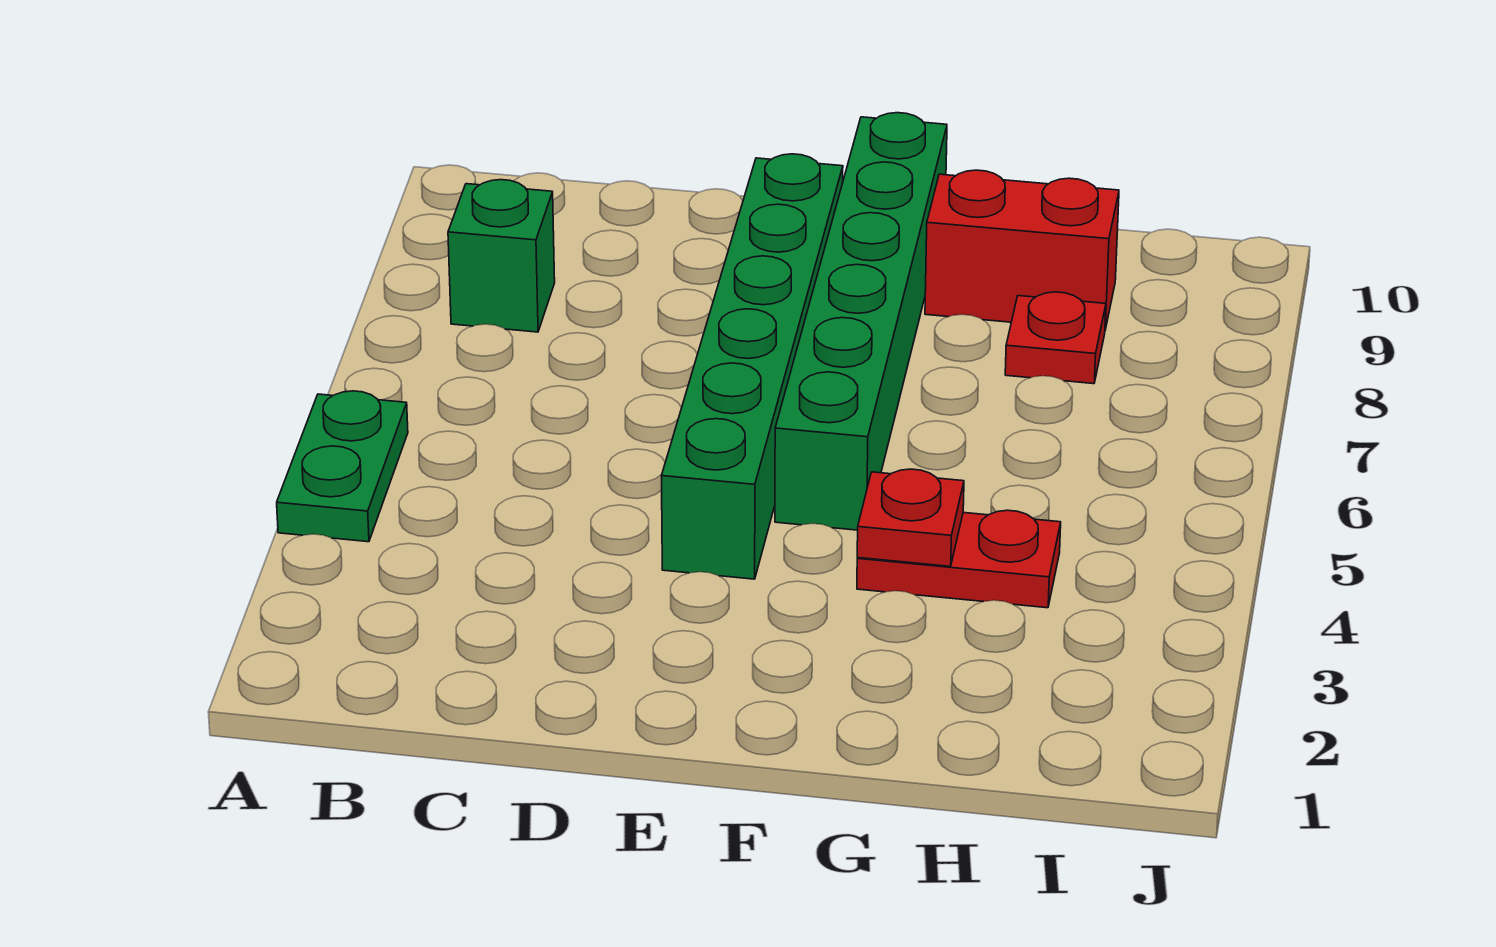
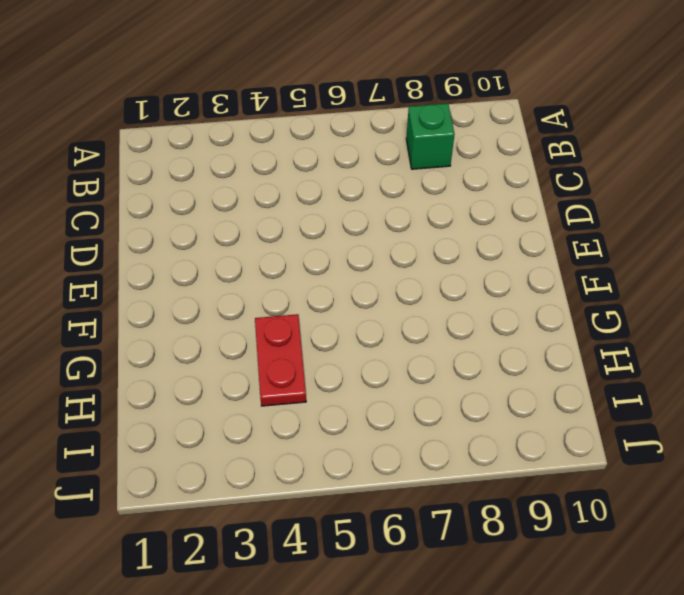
none -> green plate A4:A5 level 1
none -> green brick E4:E9 level 1

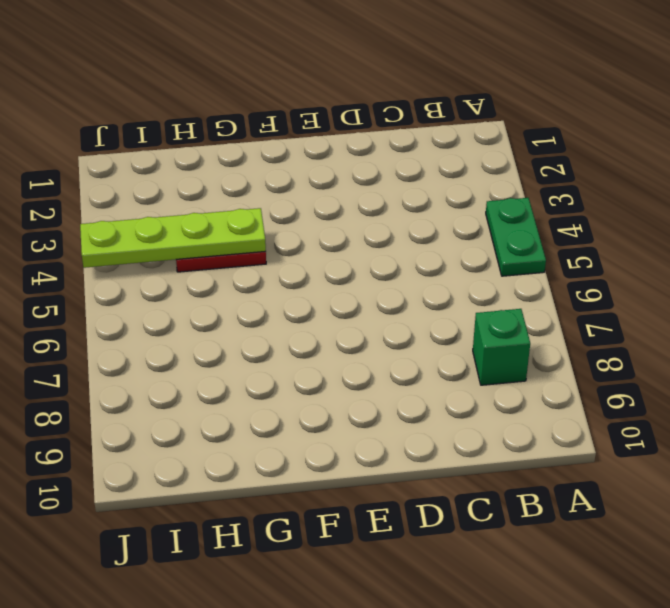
lime plate G4:J4 level 2 -> red plate G4 level 2
none -> green brick E4:E9 level 1
none -> green brick F5:F10 level 1

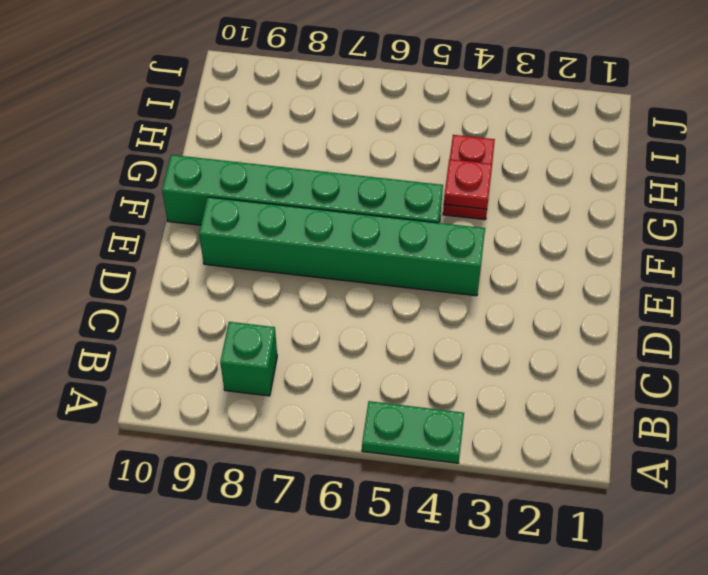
none -> red brick G9:H9 level 1
none -> red plate H8 level 1

